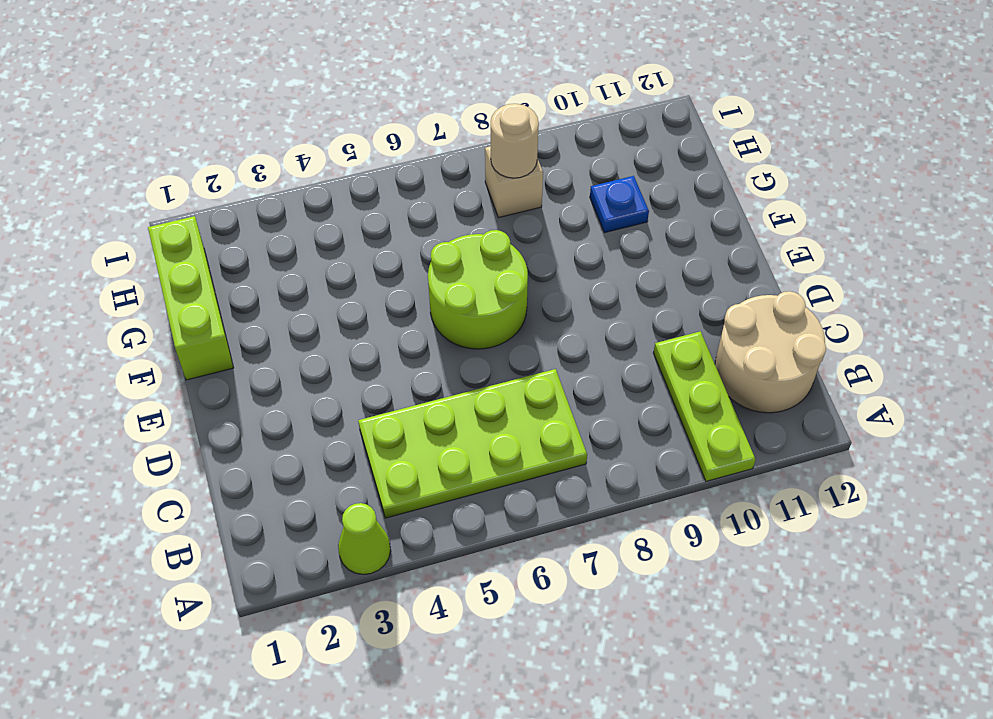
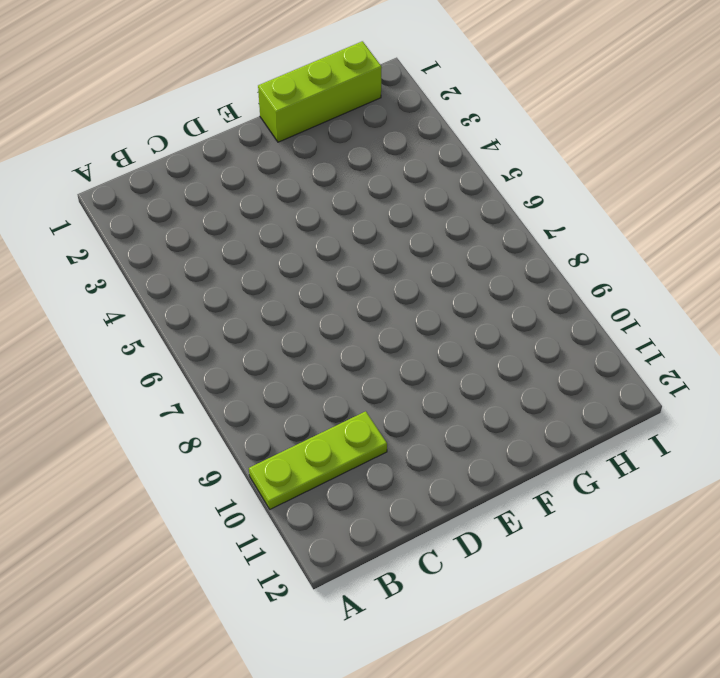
none -> lime cone A3 level 1
none -> lime plate B4:C7 level 1

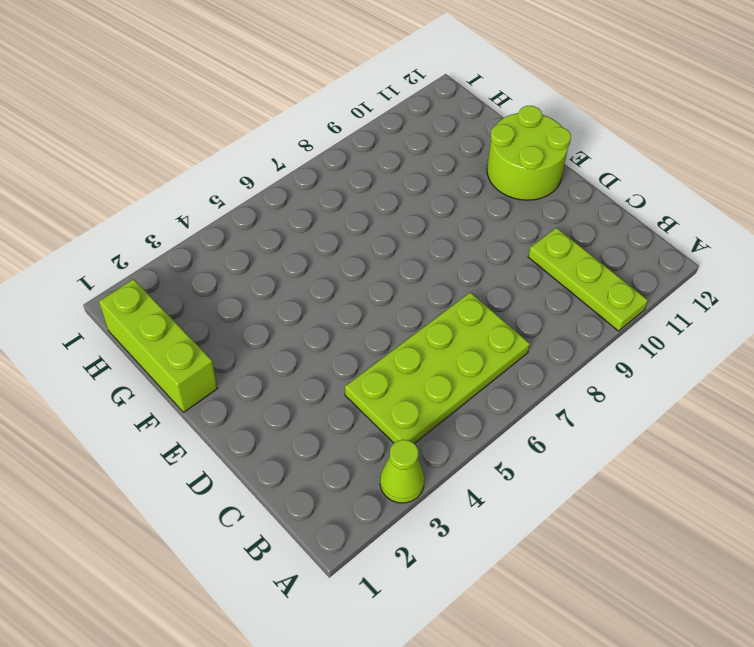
lime round brick E11:F12 level 1 -> lime round brick E6:F7 level 1
none -> tan round brick B11:C12 level 1
none -> blue plate G10 level 1

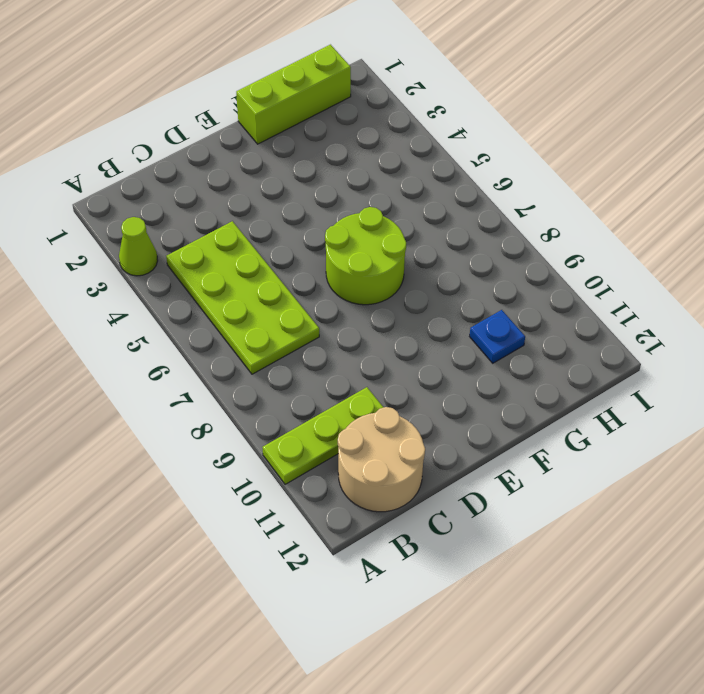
none -> tan brick H8 level 1
none -> tan round brick H8 level 2

